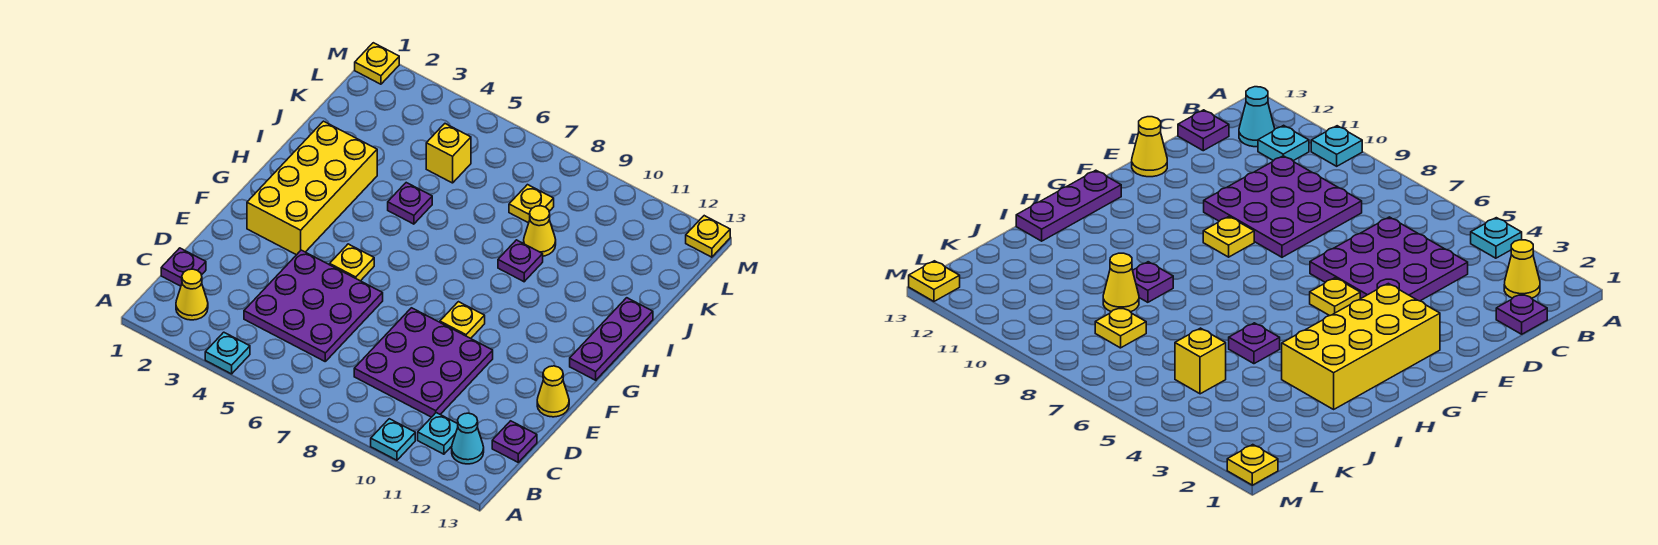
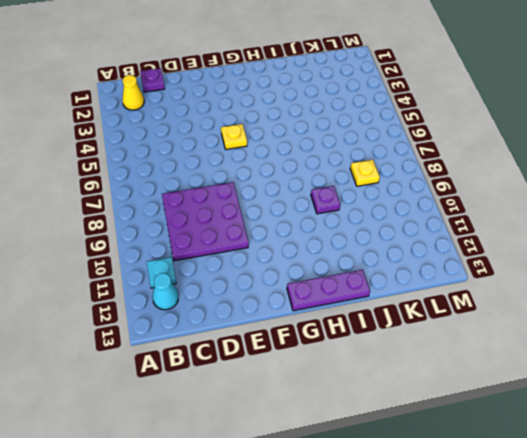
none -> cyan plate A4 level 1
none -> cyan plate A10 level 1
none -> purple plate C4:E6 level 1

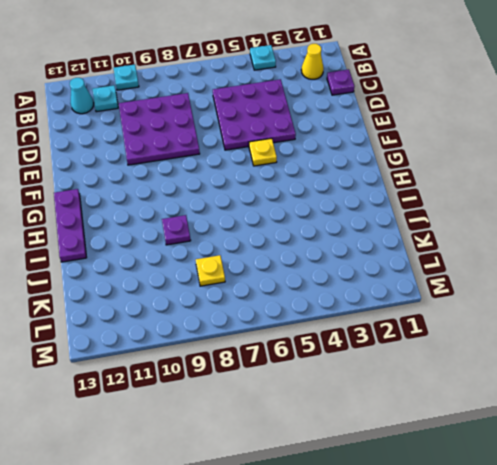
none -> purple plate C13 level 1
none -> yellow cone E13 level 1
none -> yellow brick F2:I3 level 1

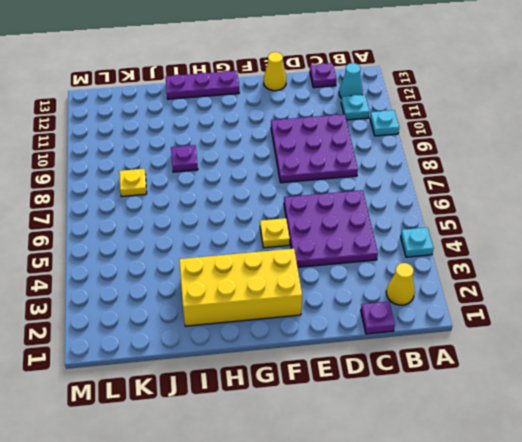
none -> yellow plate F9 level 1
none -> purple plate I5 level 1
none -> yellow cone J9 level 1

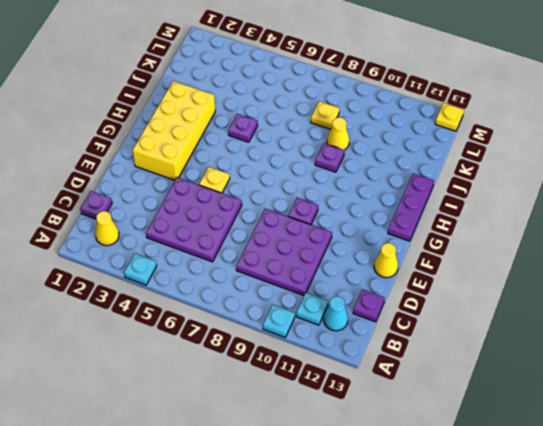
purple plate F9 level 1 -> yellow plate F9 level 1
none -> yellow brick K5 level 1
none -> yellow plate M1 level 1

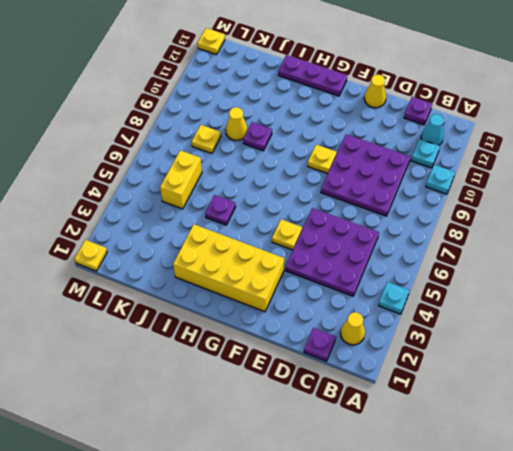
yellow brick K5:K6 level 1 -> yellow brick K5 level 1

